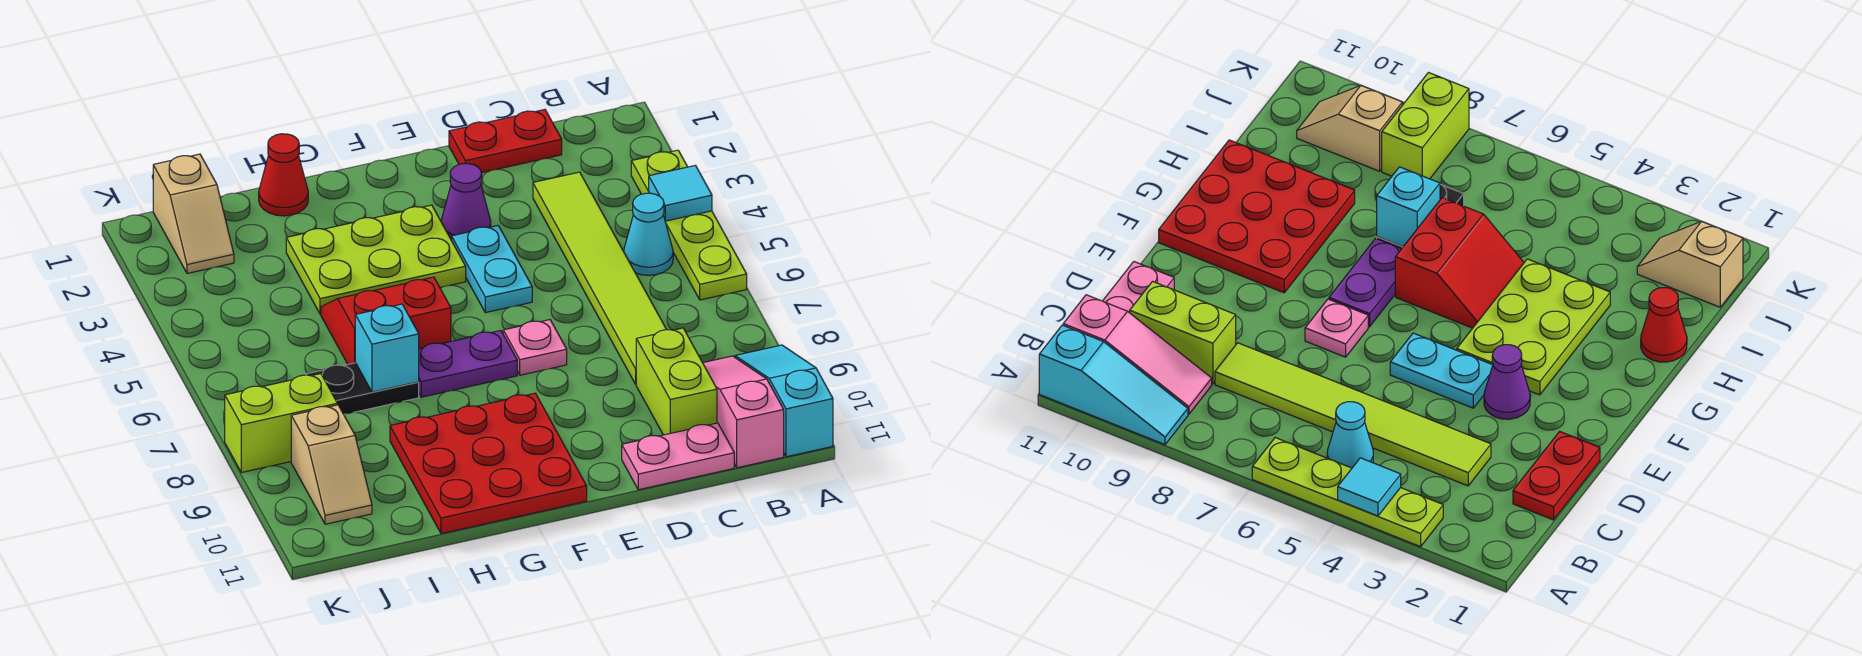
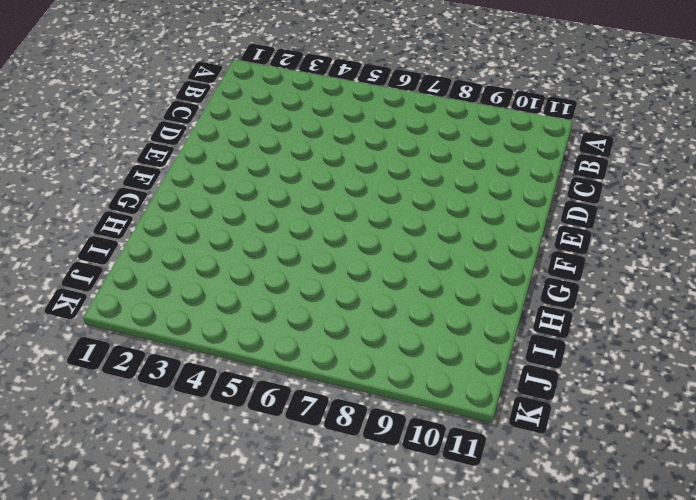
none -> lime plate A3:A6 level 1
none -> cyan slope A9:A11 level 1 top 11
none -> cyan cone B5 level 1

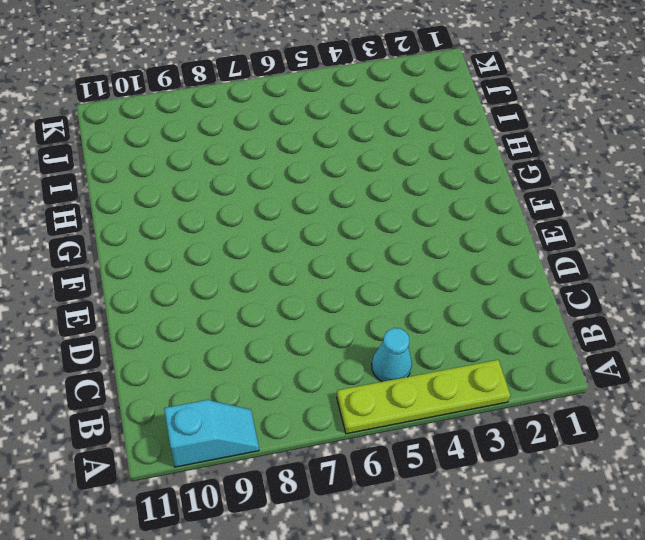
cyan slope A9:A10 level 1 top 10 -> cyan slope A9:A11 level 1 top 11
none -> pink slope B9:B11 level 1 top 11
none -> red plate C1:D1 level 1
none -> lime tile C3:C8 level 1

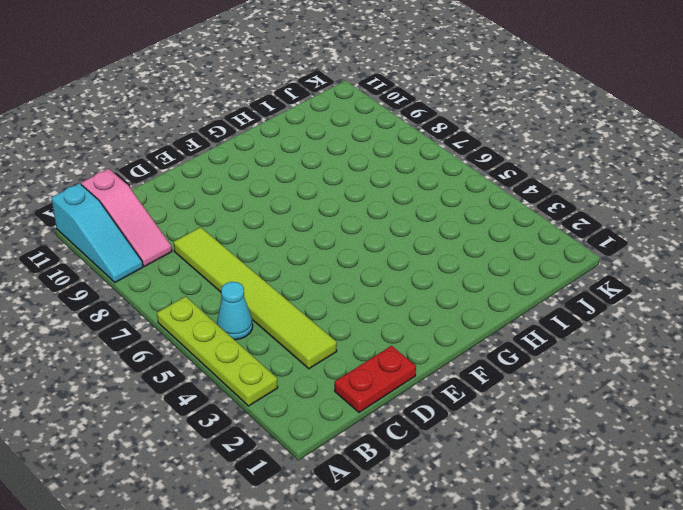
none -> lime brick C9:C10 level 1
none -> pink plate C11:D11 level 1
none -> purple cone E3 level 1

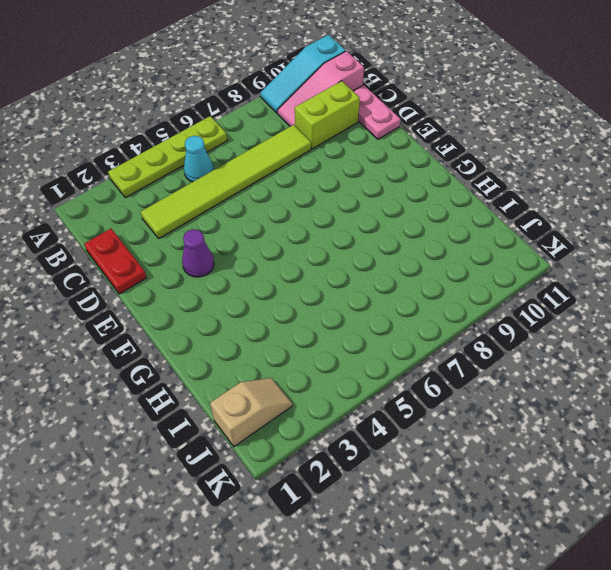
none -> cyan plate E4:E5 level 1
none -> pink plate E7 level 1
none -> lime plate F3:H4 level 1

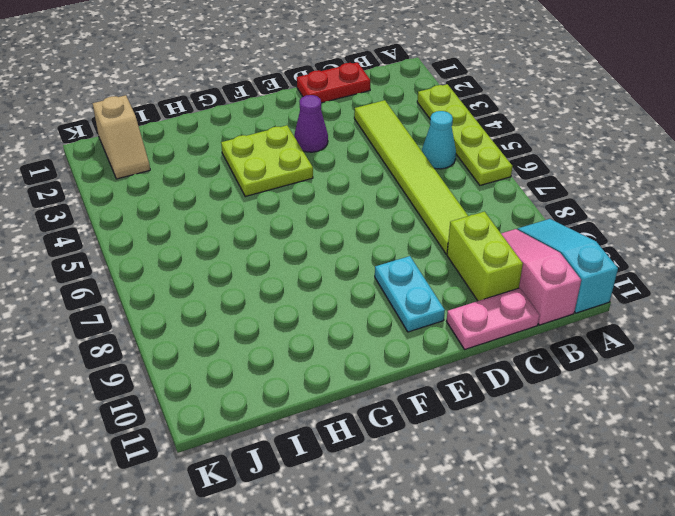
cyan plate E9:E10 level 1 -> cyan plate E4:E5 level 1
lime plate F3:G4 level 1 -> lime plate F3:H4 level 1
none -> pink plate E7 level 1
none -> purple plate F7:G7 level 1
none -> red plate F9:H11 level 1

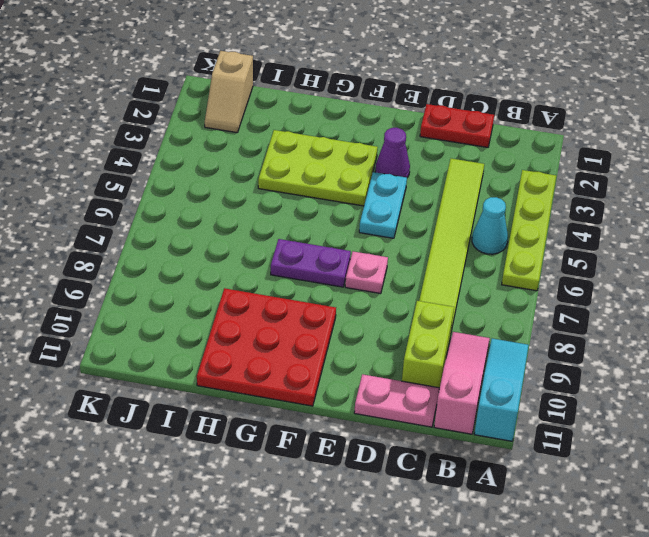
none -> red slope G5:H6 level 1 top 6
none -> red cone H1 level 1
none -> black plate H7:I7 level 1

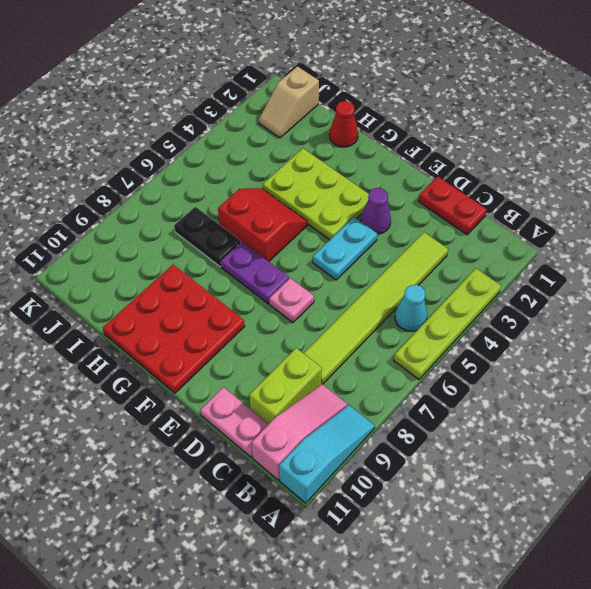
none -> lime brick J8:K8 level 1
none -> tan slope J9:J10 level 1 top 9
none -> cyan tile A4 level 2

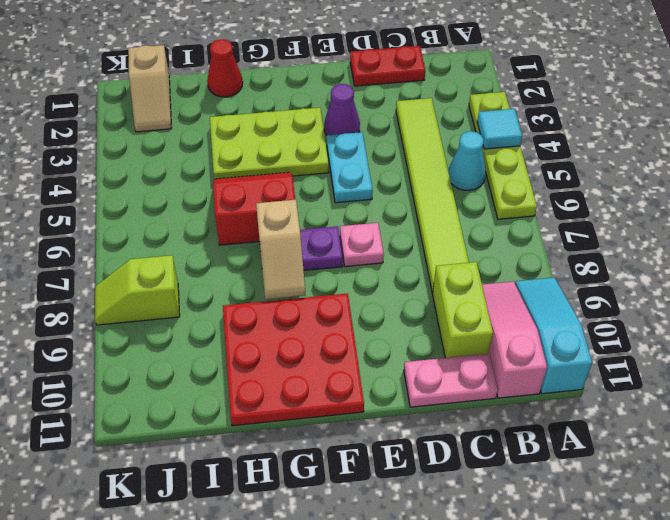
tan slope G7:G8 level 2 top 7 -> tan slope J9:J10 level 1 top 9
lime slope J8:K8 level 1 top J -> lime brick J8:K8 level 1
none -> black plate H7:I7 level 1
none -> cyan brick H7 level 2

